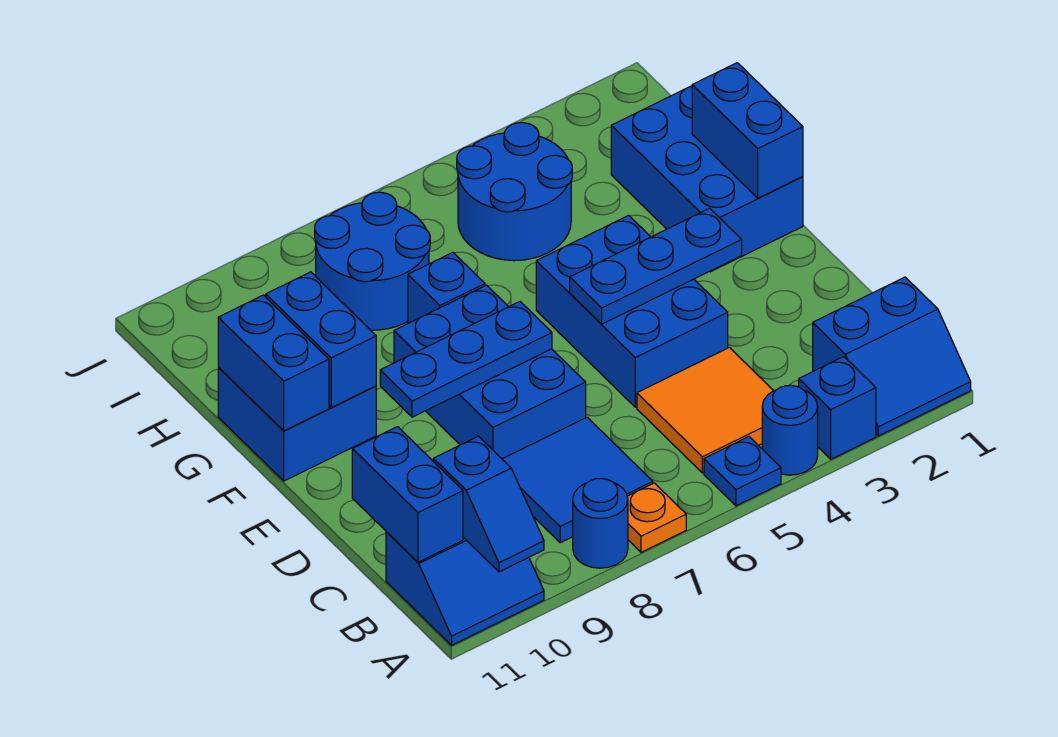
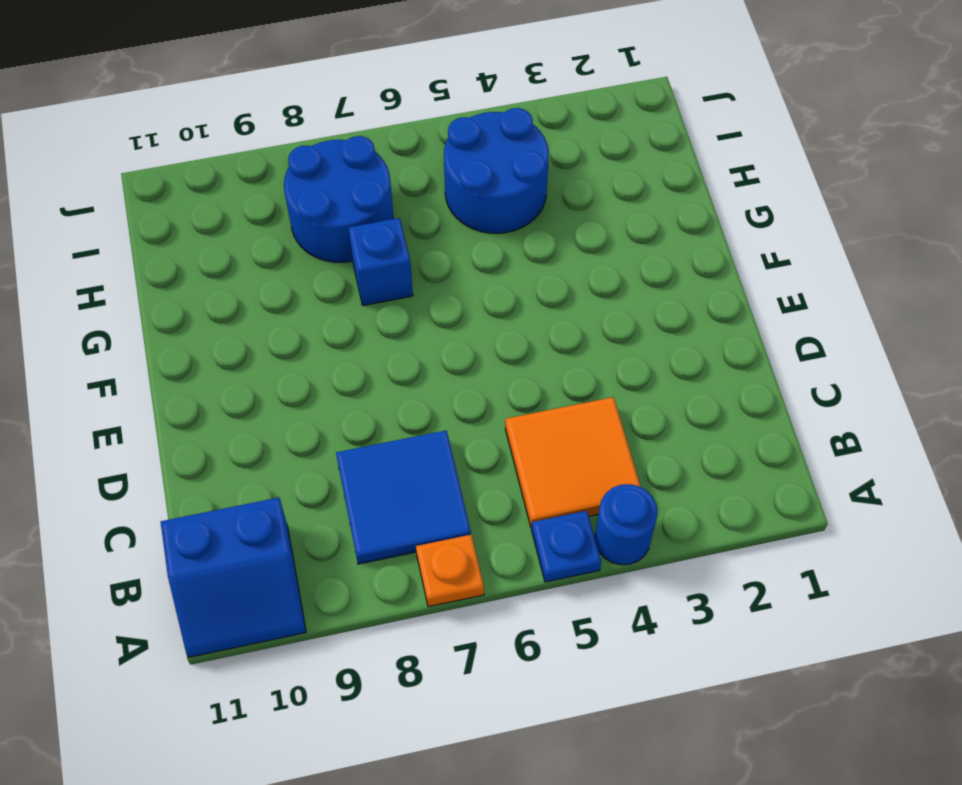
none -> blue slope A1:B2 level 1 top B
none -> blue brick A3 level 1
none -> blue round brick A8 level 1

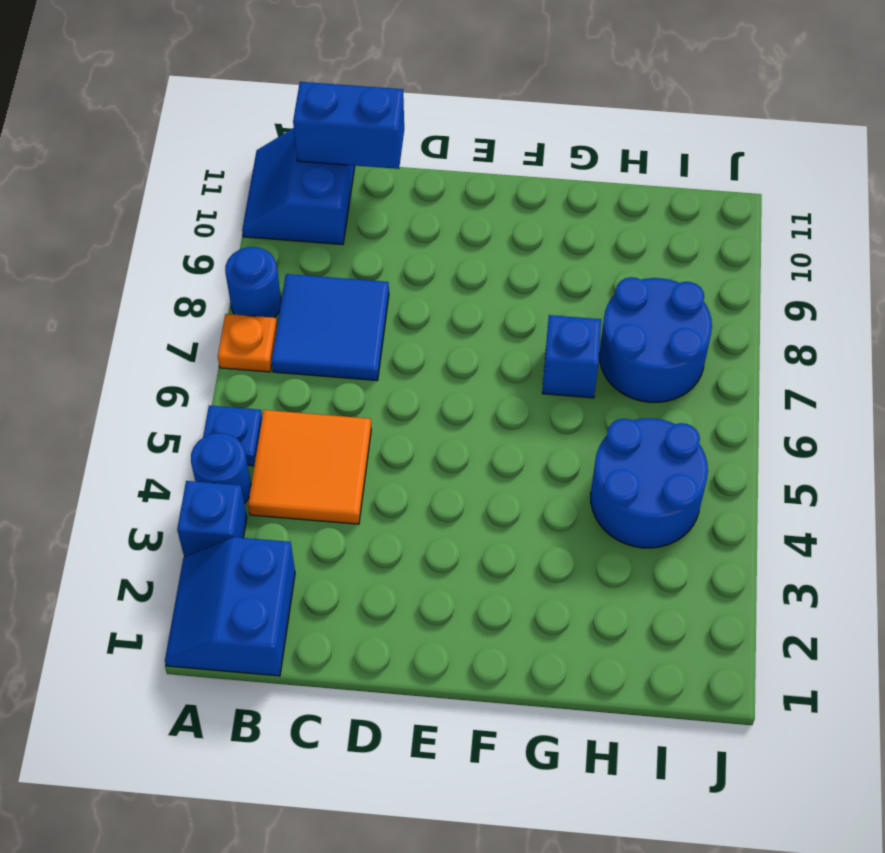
none -> blue brick D4:F5 level 1
none -> blue brick D7:F8 level 1
none -> blue brick F1:H2 level 1

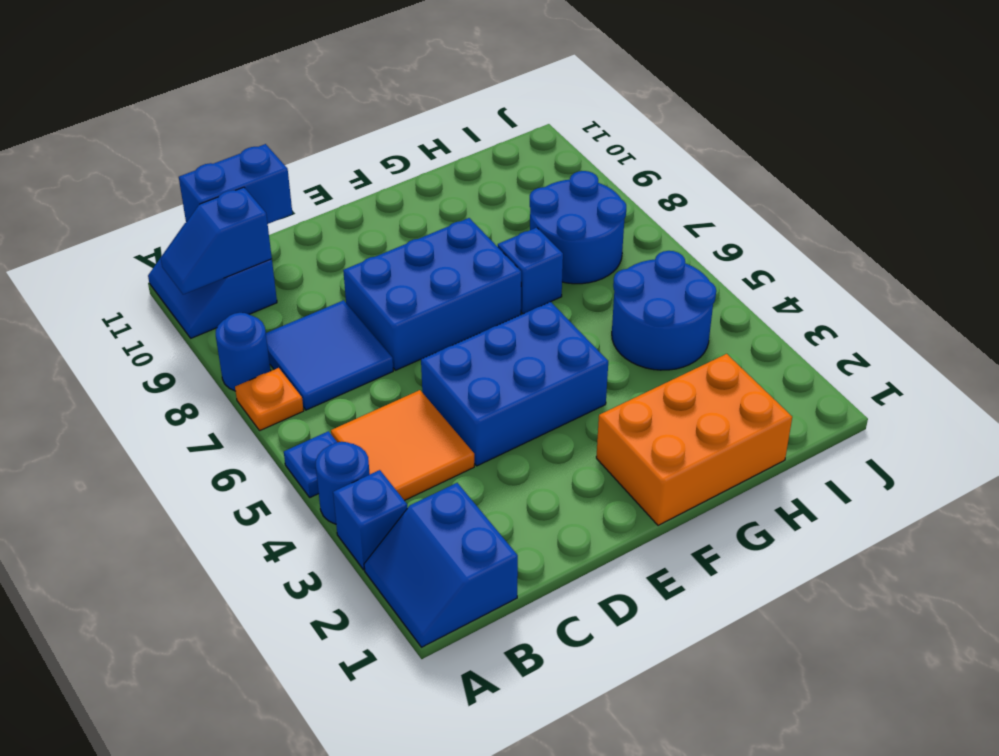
orange brick F1:H2 level 1 -> blue brick F1:H2 level 1
none -> blue brick F10:G11 level 1
none -> blue plate E3:E5 level 2
none -> blue plate E7:E9 level 2

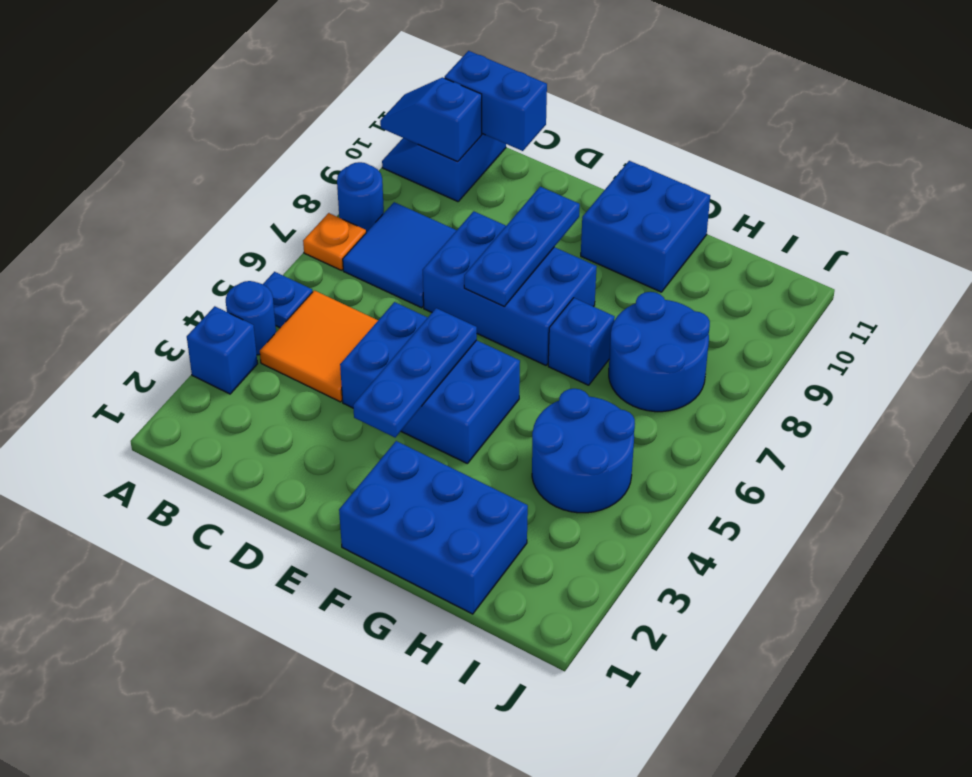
none -> blue slope A1:B2 level 1 top B
none -> blue brick F1:G1 level 2
none -> blue brick F10:G10 level 2

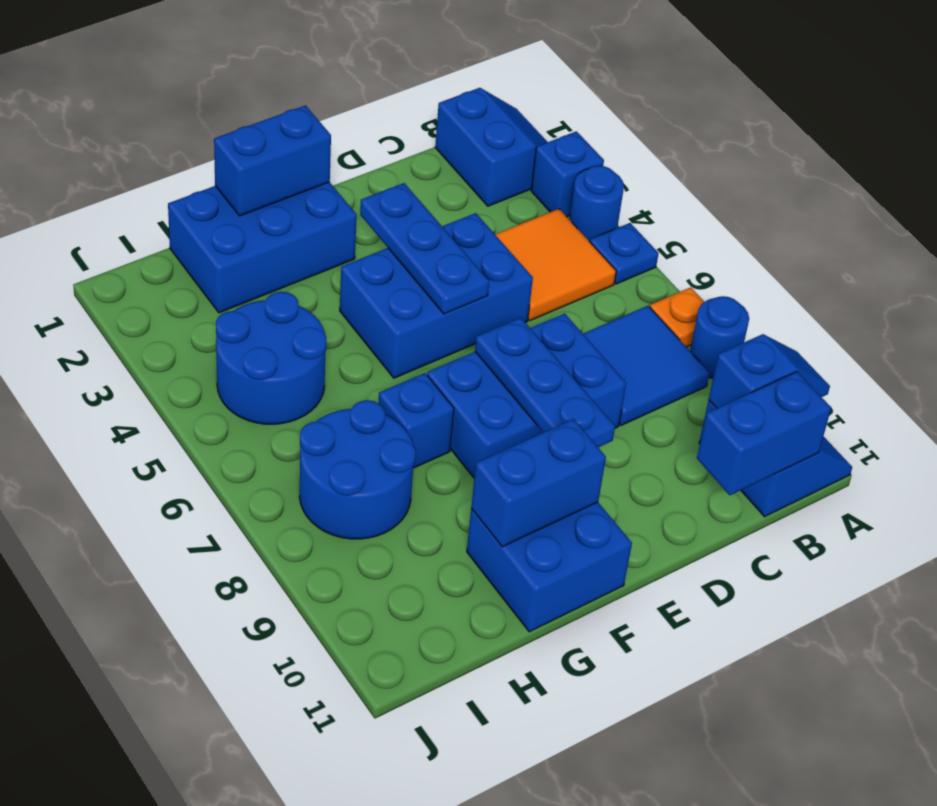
none -> blue brick F11:G11 level 2

